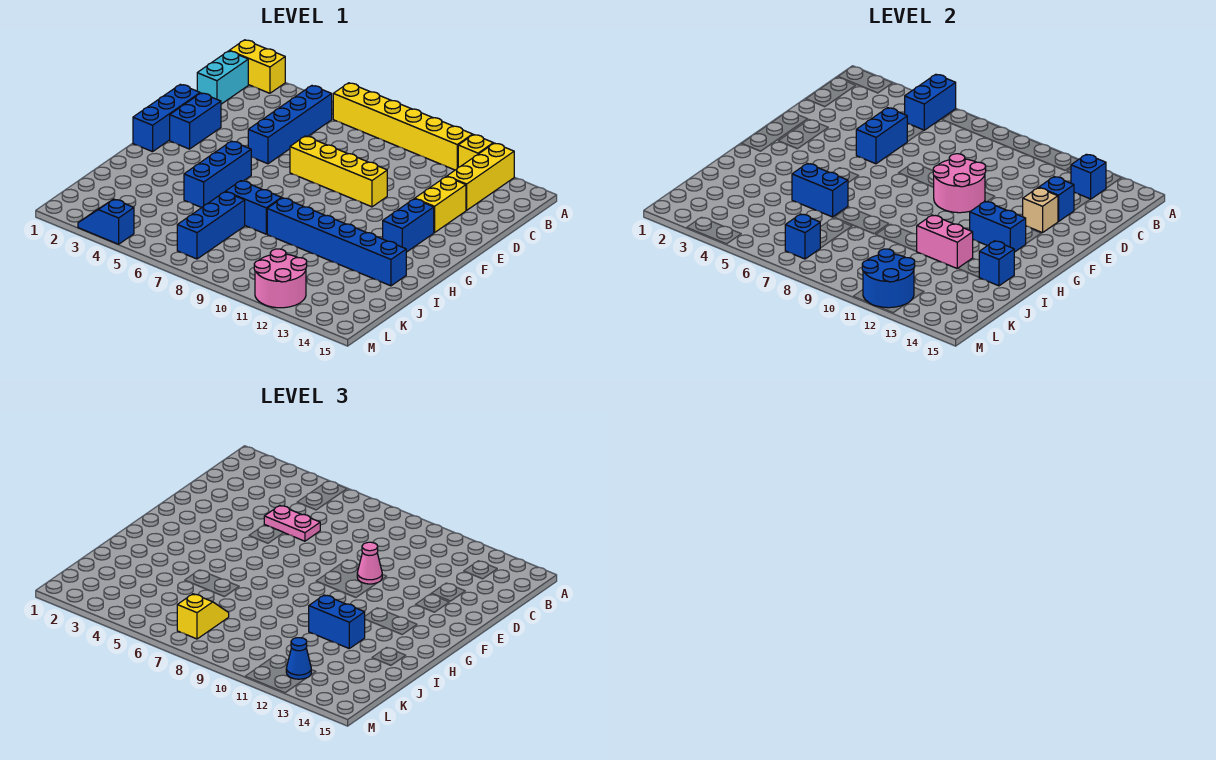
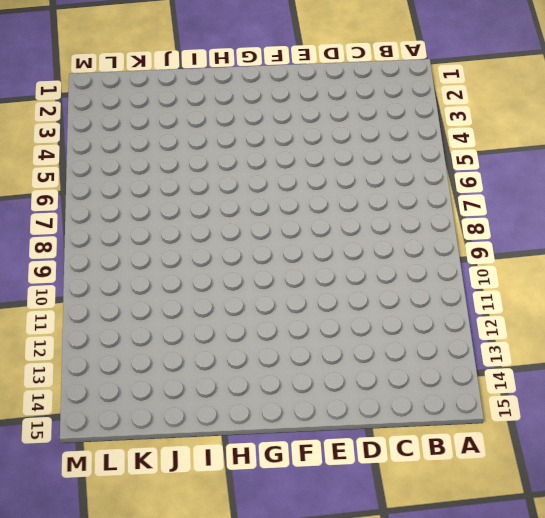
none -> yellow brick A1:A2 level 1
none -> yellow brick A6:A11 level 1
none -> yellow brick A12 level 1
none -> yellow brick A13:C13 level 1

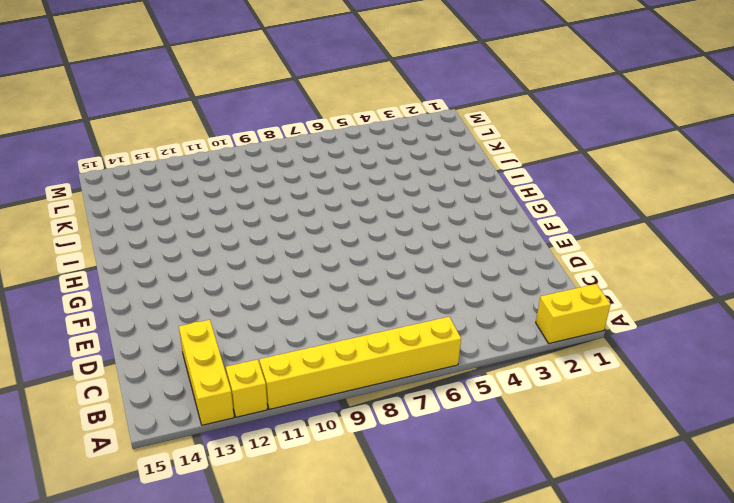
none -> cyan brick B1:C1 level 1
none -> blue brick B5:E5 level 1
none -> yellow brick D13:E13 level 1
none -> blue brick E1:G1 level 1

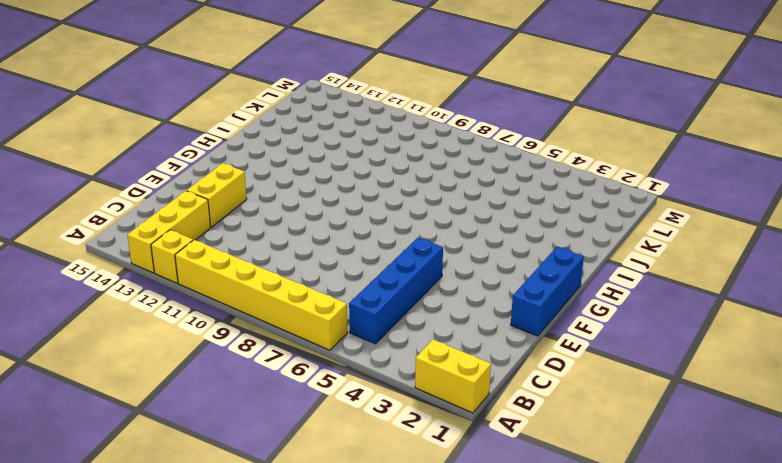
none -> cyan brick B1:C1 level 1
none -> blue brick E2:F2 level 1
none -> yellow brick E7:E10 level 1
none -> blue brick F13:G13 level 1

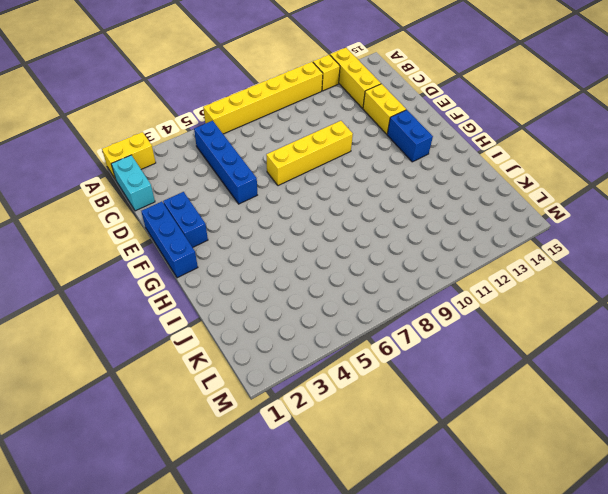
none -> blue brick G5:I5 level 1
none -> blue brick I7:I8 level 1
none -> blue brick I9:I14 level 1
none -> blue brick J7:L7 level 1

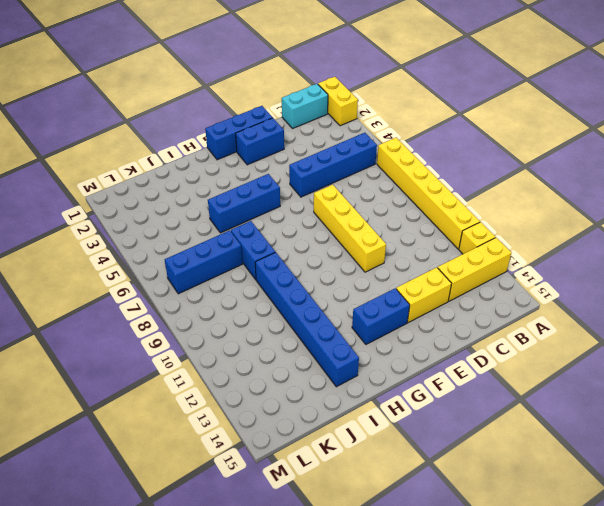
none -> pink round brick L11:M12 level 1
none -> blue slope M3:M4 level 1 top 4
none -> blue brick A5:B5 level 2
none -> blue brick B13 level 2

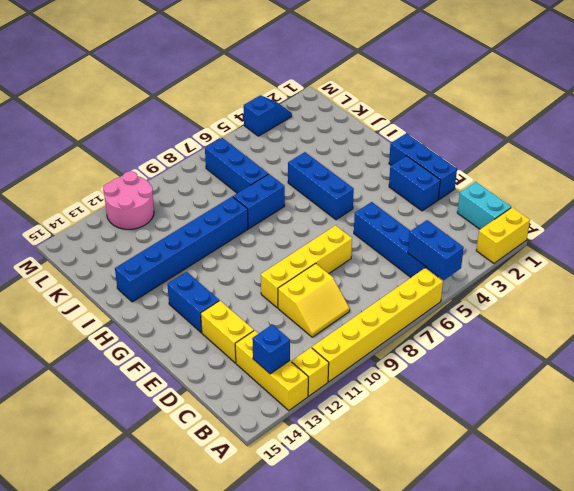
yellow slope C9:D10 level 1 top D -> none
none -> blue brick D5:E5 level 2
none -> blue brick D13 level 2
none -> pink round brick E9:F10 level 2
none -> tan brick E13 level 2

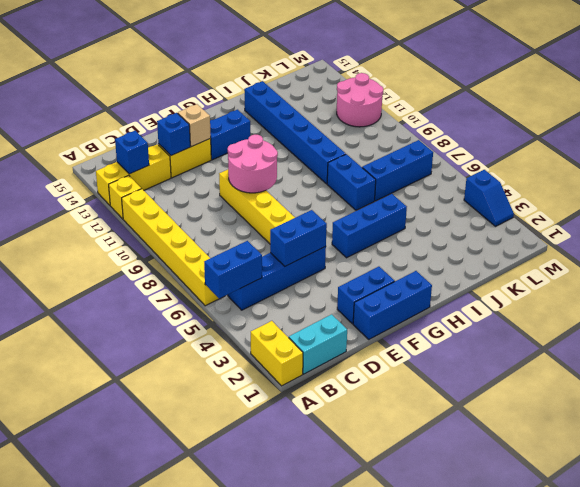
none -> blue brick G12:G13 level 2
none -> blue brick I5:I6 level 2
none -> pink brick I11:I12 level 2
none -> blue brick I14 level 2

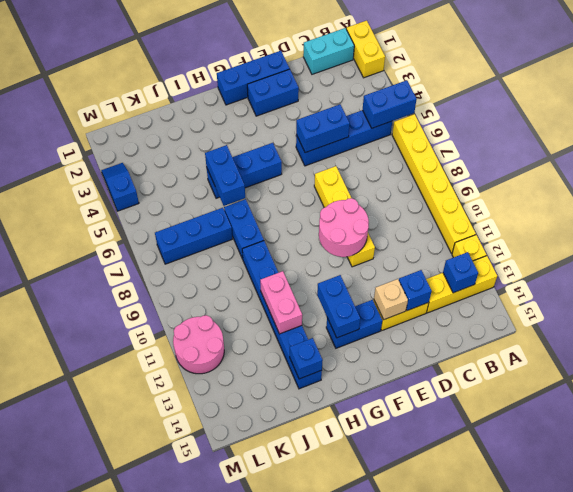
none -> blue brick L7 level 2
none -> blue round brick L11:M12 level 2
none -> pink plate D5:D6 level 3
none -> pink cone E10 level 3

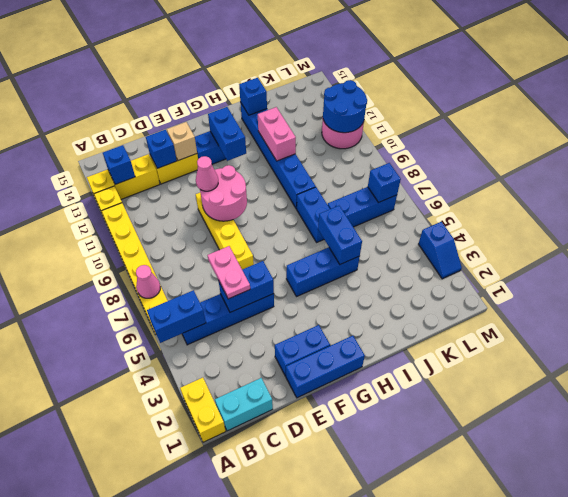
pink cone A7 level 2 -> none
none -> blue brick I11:I12 level 3
none -> yellow slope K7:L7 level 3 top L
none -> blue cone L12 level 3

